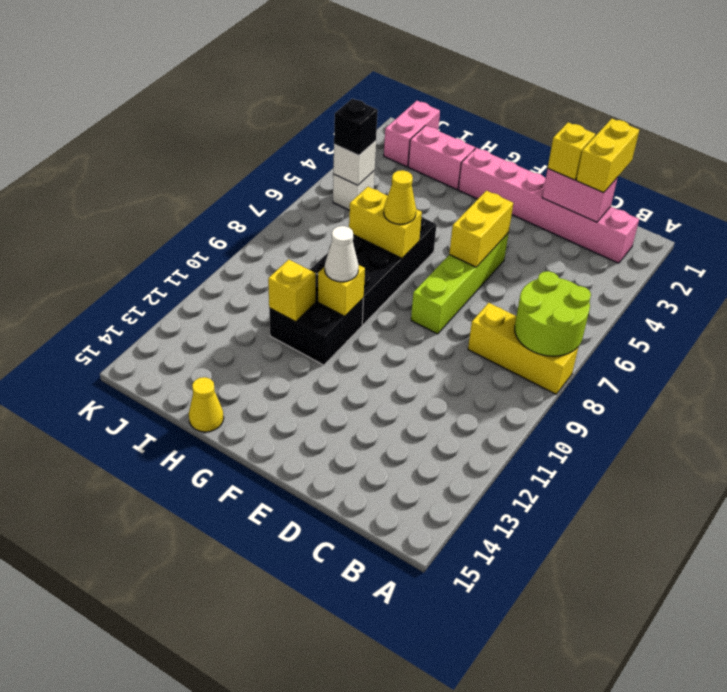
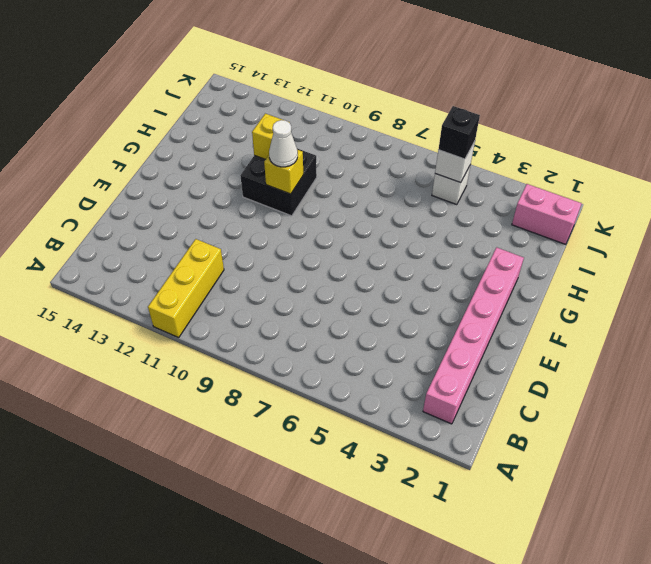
yellow brick A11:C11 level 1 -> yellow brick A8:C8 level 1
none -> lime brick E5:E8 level 1
none -> black brick G6:H9 level 1
none -> pink brick H2:I2 level 1

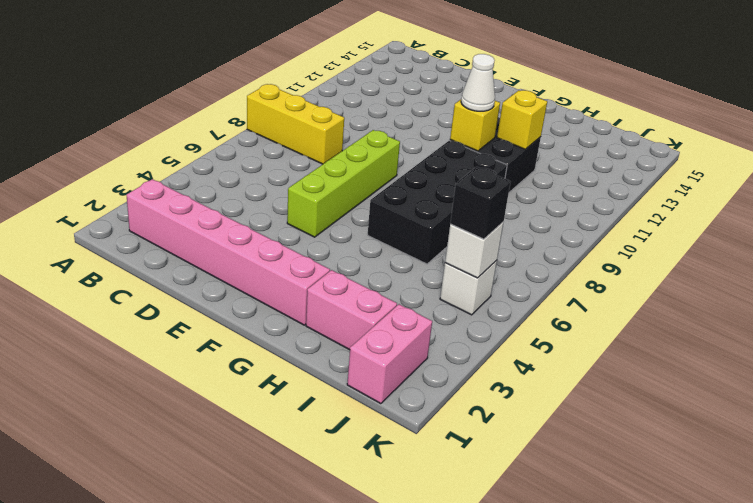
none -> yellow cone H15 level 1
none -> lime round brick A7:B8 level 2
none -> pink brick C2:D2 level 2

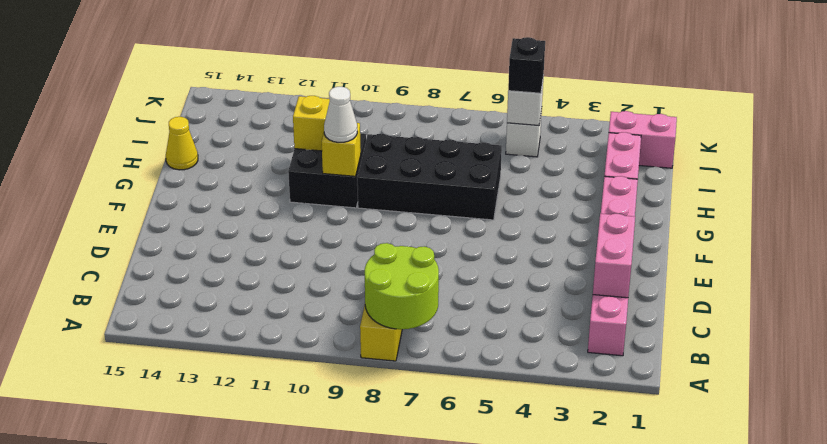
none -> lime brick E5:E8 level 1
none -> yellow brick E5:E6 level 2
none -> yellow brick G7:H7 level 2

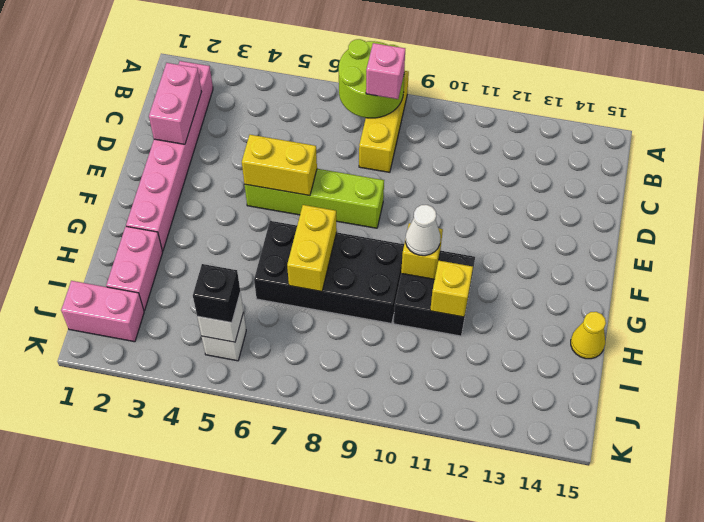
pink brick B8 level 3 -> none
none -> yellow brick C1:C2 level 3
none -> yellow brick D2 level 3
none -> yellow cone G7 level 3

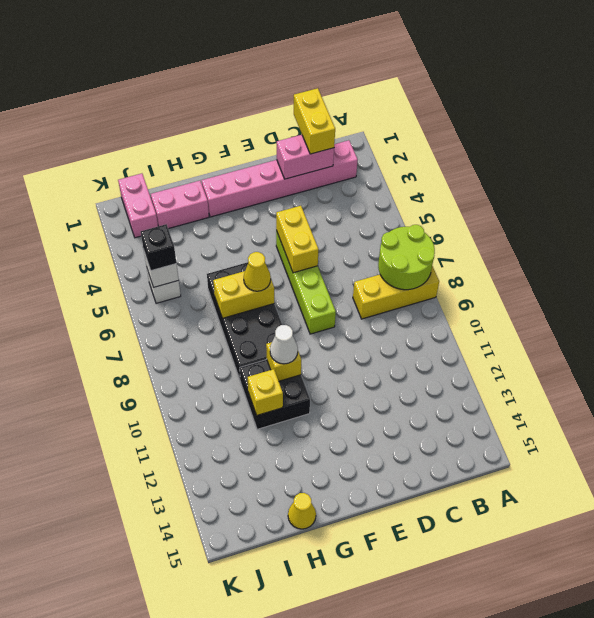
none -> yellow brick D2 level 3

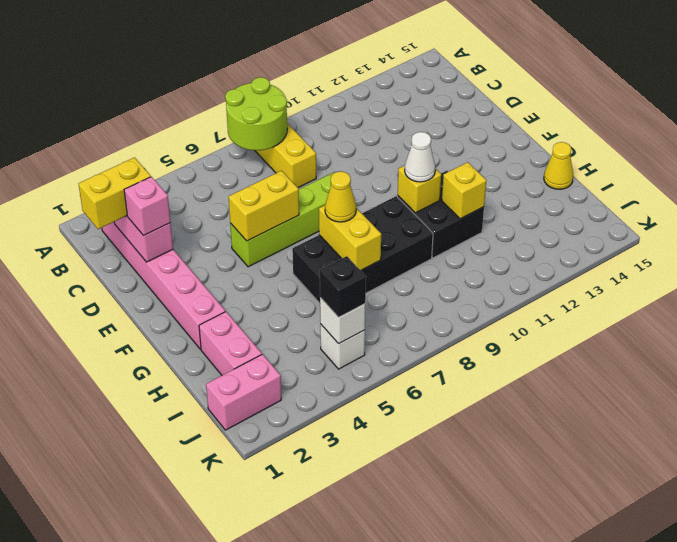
pink brick D2 level 3 -> yellow brick D2 level 3

